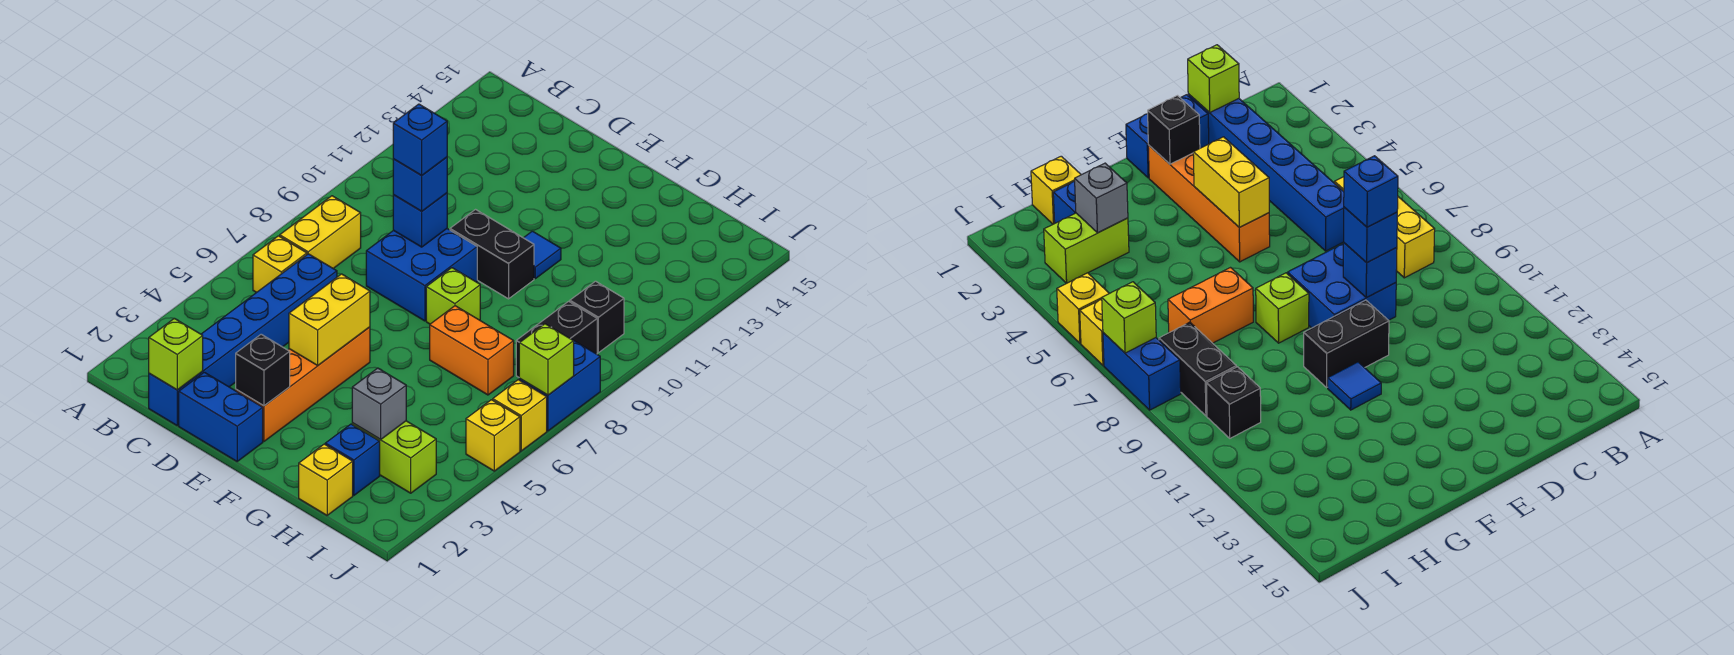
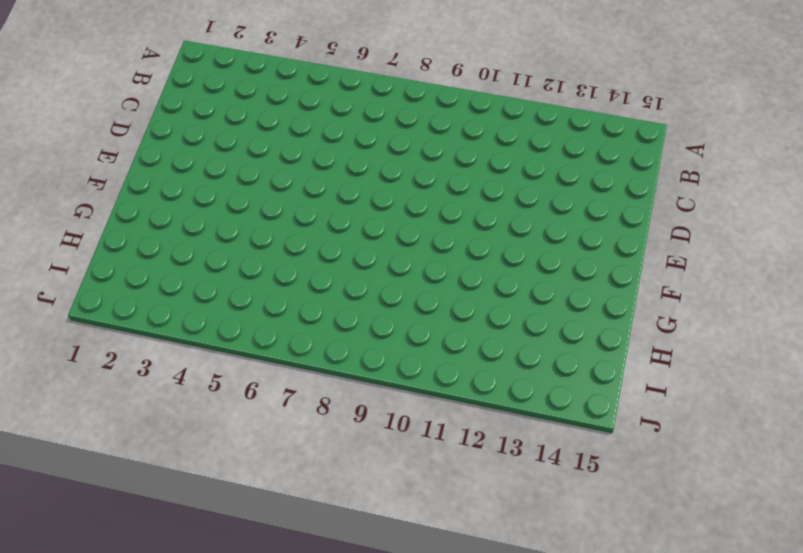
none -> yellow brick B6 level 1
none -> yellow brick B7:B8 level 1
none -> blue brick C1:C6 level 1

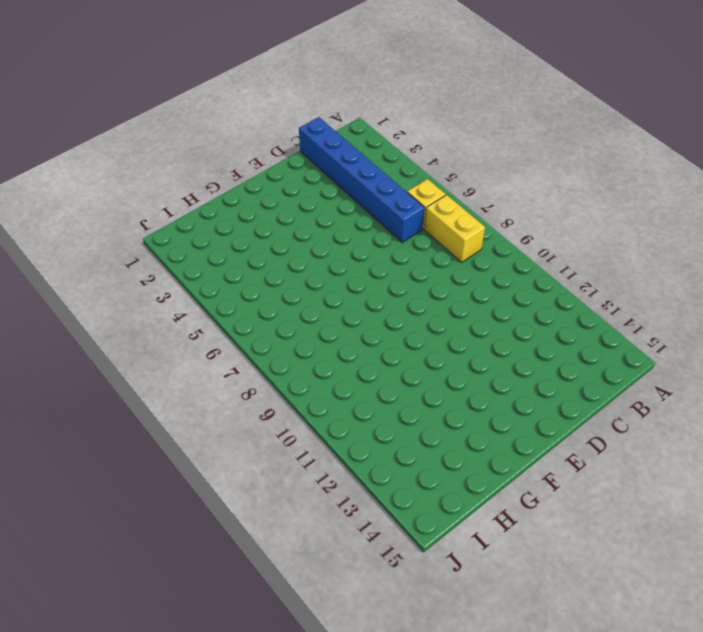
none -> blue brick D1:E1 level 1
none -> blue brick D8:E9 level 1
none -> orange brick E2:E5 level 1

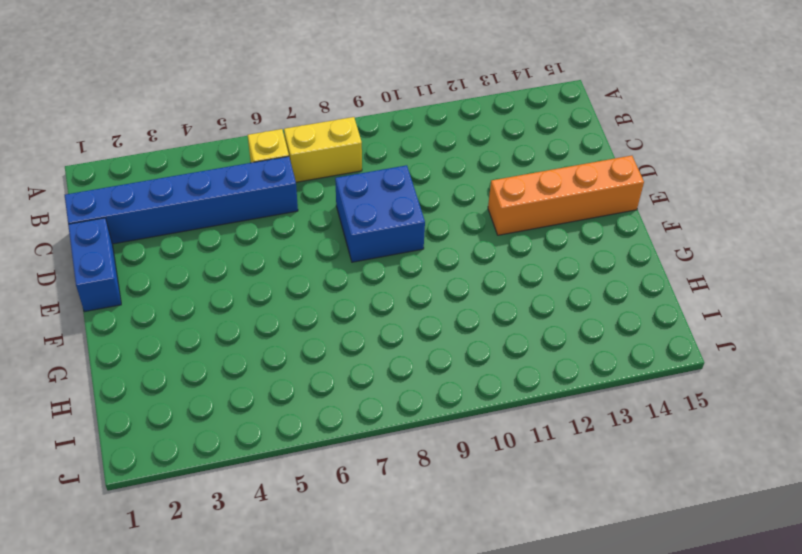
orange brick E12:E15 level 1 -> orange brick E2:E5 level 1
none -> black brick E10:F10 level 1
none -> lime brick F8 level 1
none -> blue tile F11 level 1

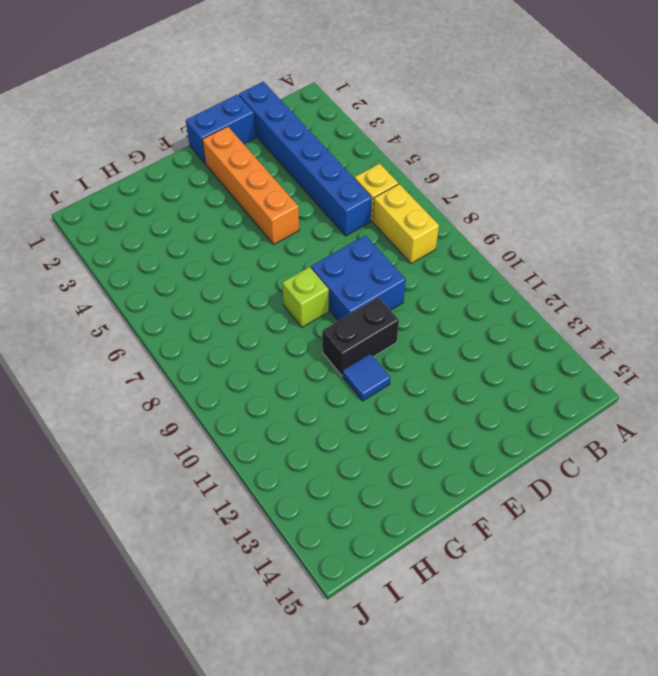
none -> orange brick G7:H7 level 1
none -> yellow brick H1 level 1
none -> blue brick H2 level 1

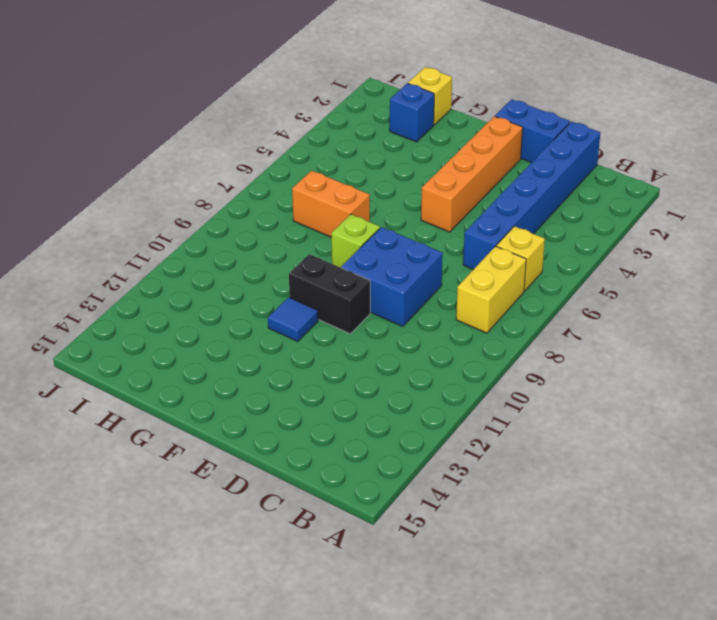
none -> lime brick H3:I3 level 1
none -> black brick I8:I9 level 1
none -> black brick I10 level 1

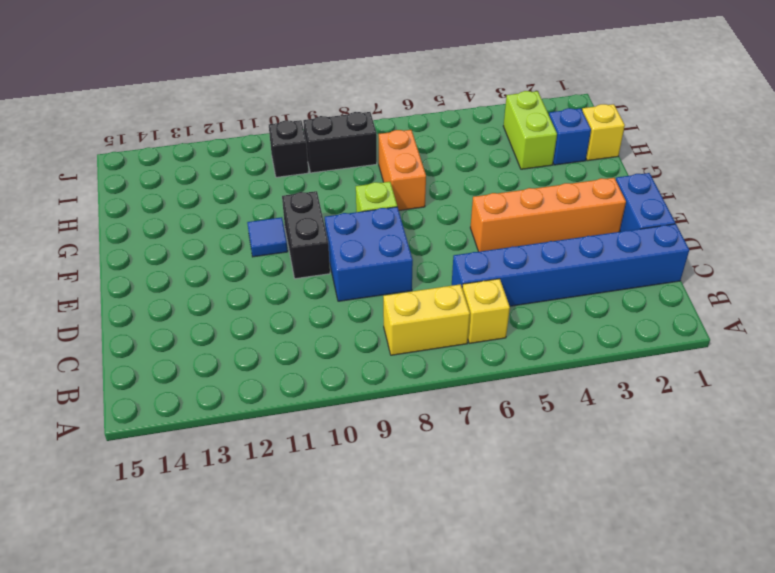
none -> yellow brick J5 level 1
none -> yellow brick J6 level 1
none -> blue brick J7:J8 level 1

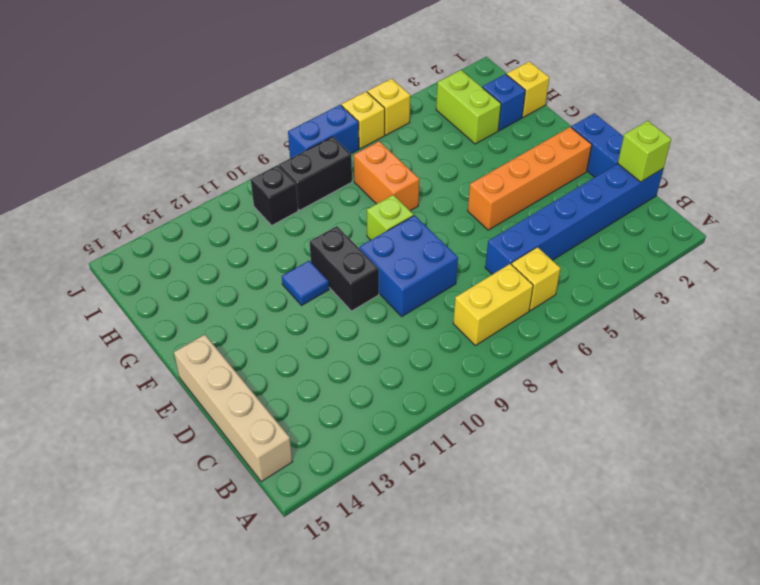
tan brick B15:E15 level 1 -> none
none -> blue brick D9 level 2
none -> black brick E2 level 2
none -> yellow brick E4:E5 level 2

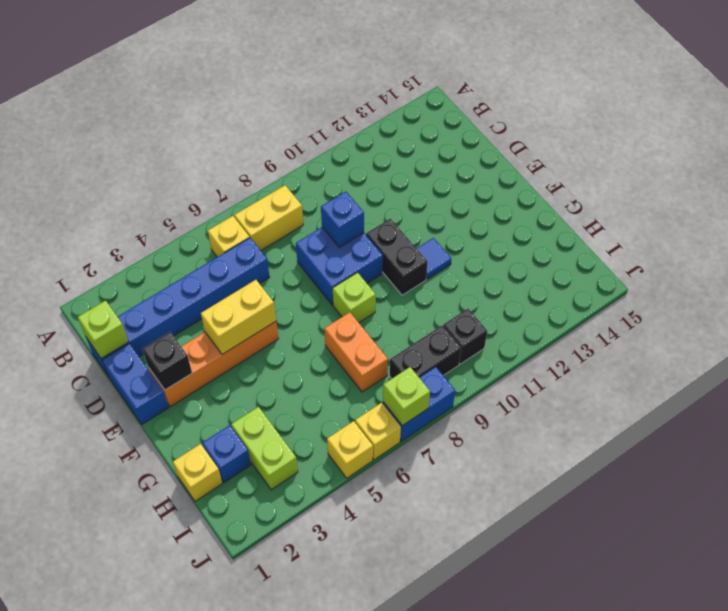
none -> grey brick H3 level 2
none -> blue brick D9 level 3
none -> blue brick D9 level 4

